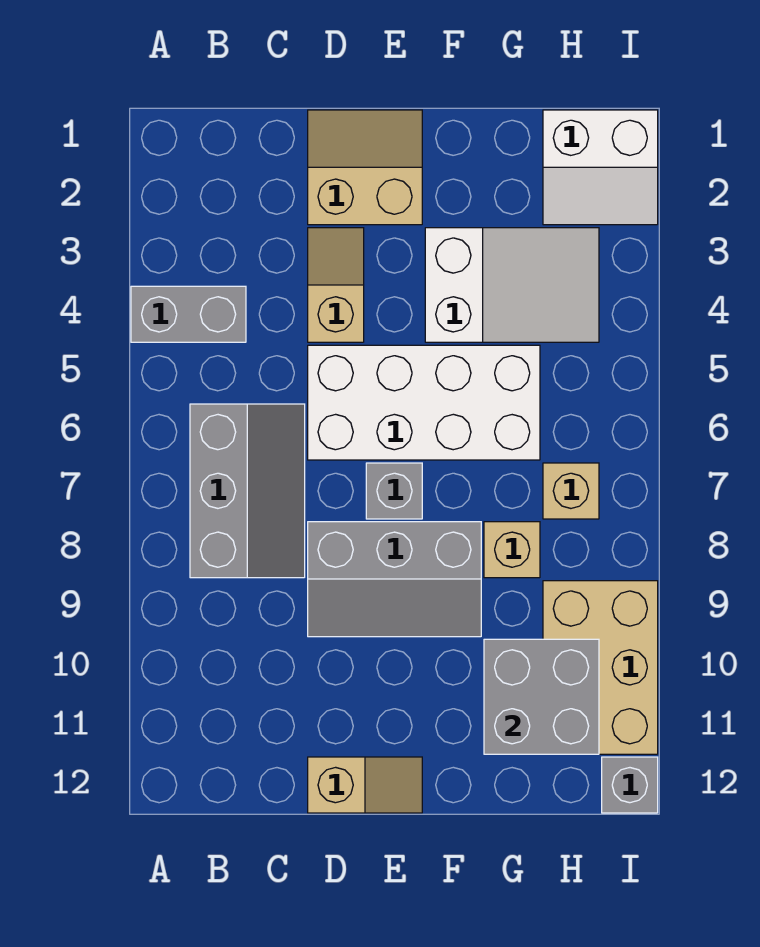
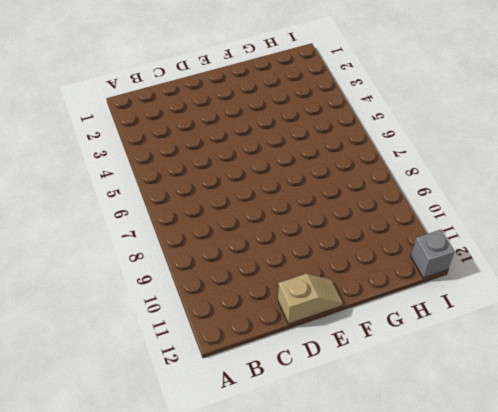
none -> grey brick A4:B4 level 1
none -> grey slope B6:C8 level 1 top B
none -> tan slope D1:E2 level 1 top 2

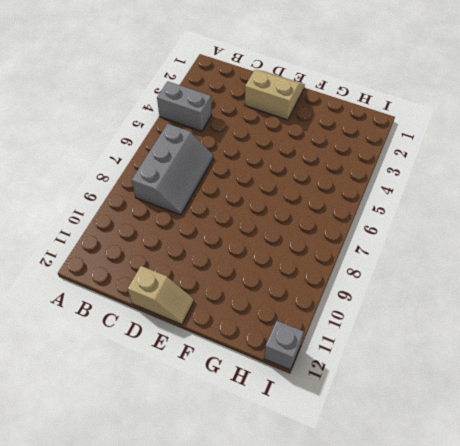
none -> tan slope D3:D4 level 1 top 4
none -> white brick D5:G6 level 1
none -> grey slope D8:F9 level 1 top 8

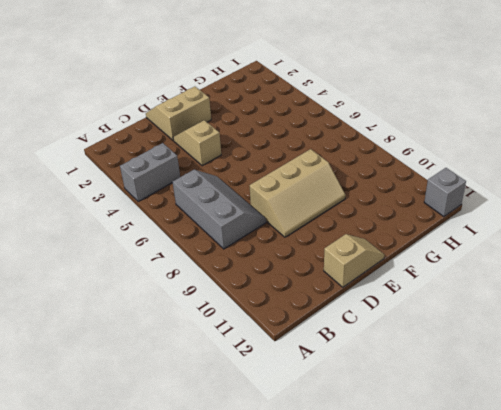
tan slope D8:F9 level 1 top 8 -> grey slope D8:F9 level 1 top 8
none -> white brick D5:G6 level 1
none -> grey brick E7 level 1
none -> white slope F3:H4 level 1 top F

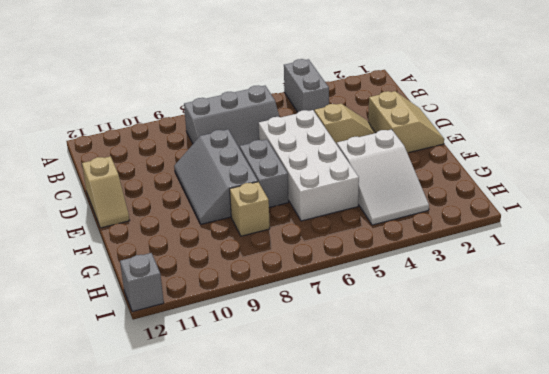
grey brick E7:F7 level 1 -> grey brick E7 level 1
none -> white slope H1:I2 level 1 top 1
none -> tan brick H7 level 1
none -> tan brick H9:I11 level 1

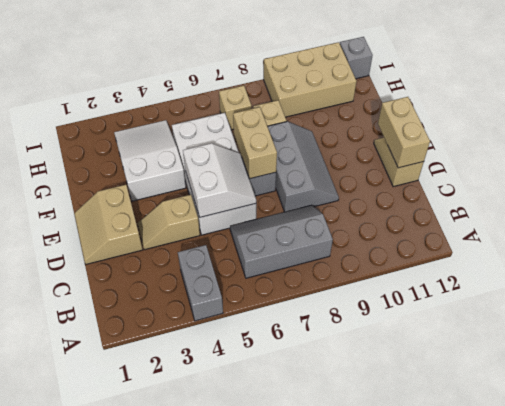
white slope D5:E6 level 2 top 5 -> white slope H1:I2 level 1 top 1
tan brick D12:E12 level 2 -> none
tan brick E7:F7 level 2 -> none
none -> grey brick G10:H11 level 2

